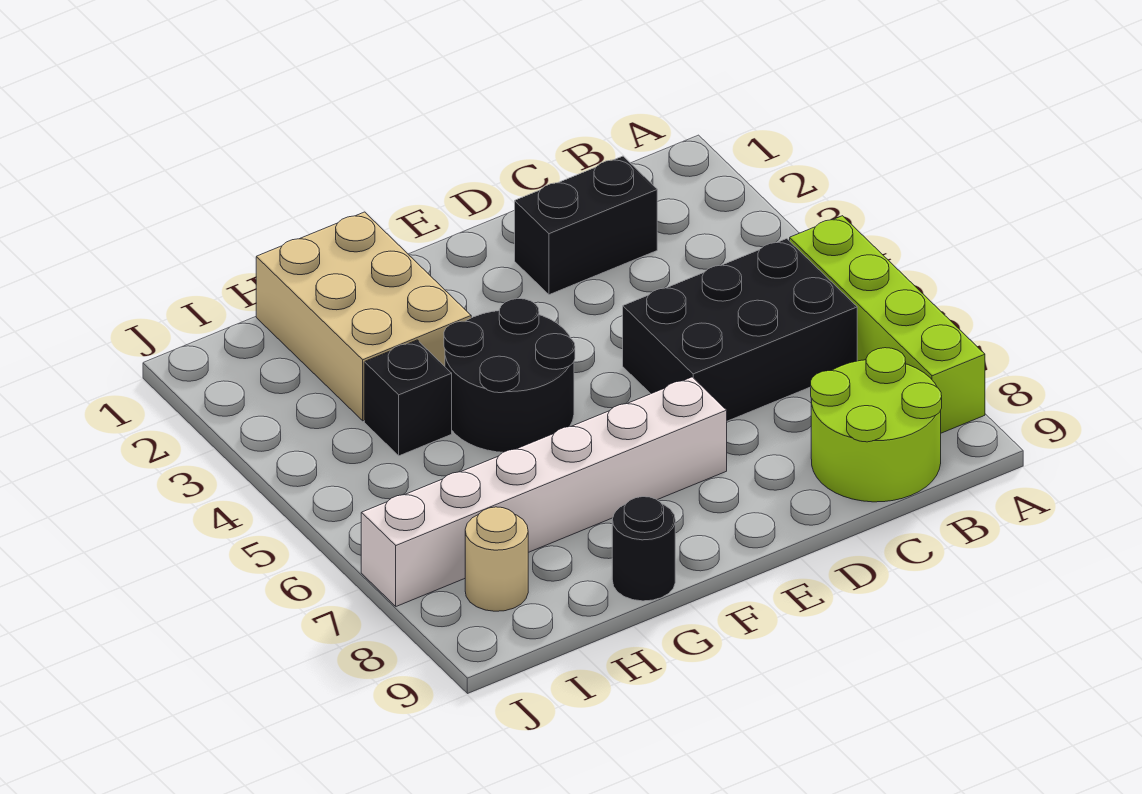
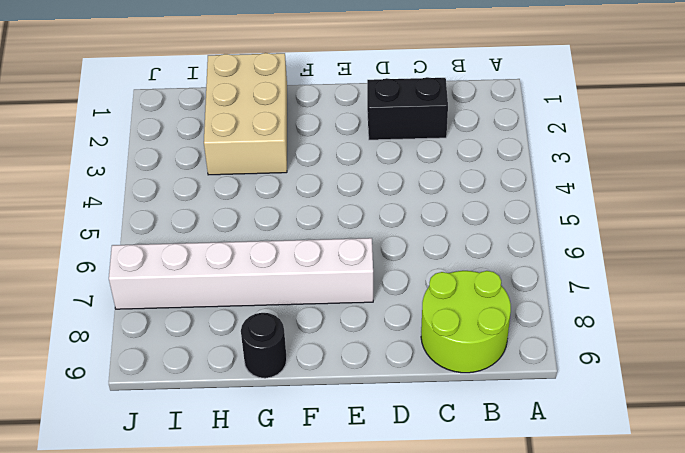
none -> lime brick A5:A8 level 1
none -> black brick B5:D6 level 1

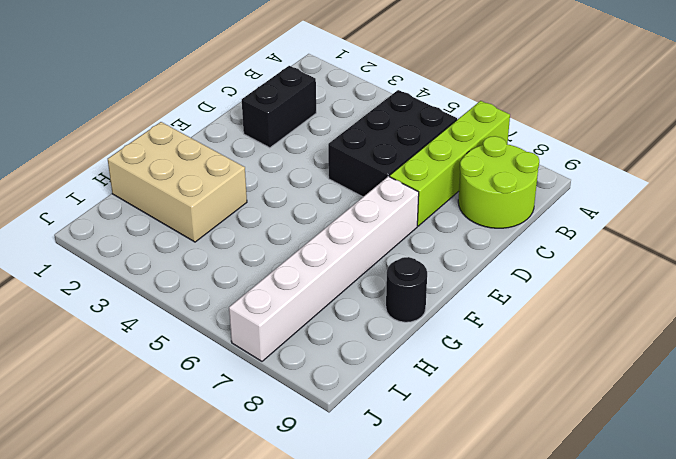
lime brick A7:D7 level 1 -> lime brick A5:A8 level 1
none -> black round brick F4:G5 level 1
none -> black brick H4 level 1

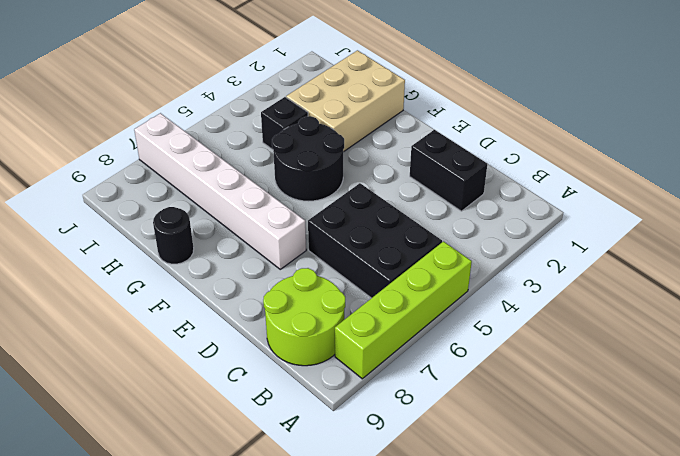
none -> tan round brick I8 level 1

